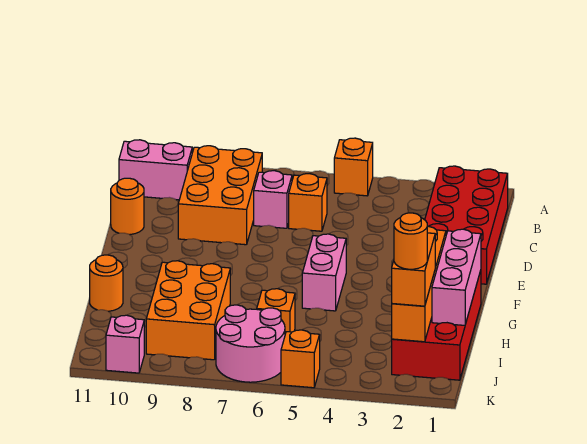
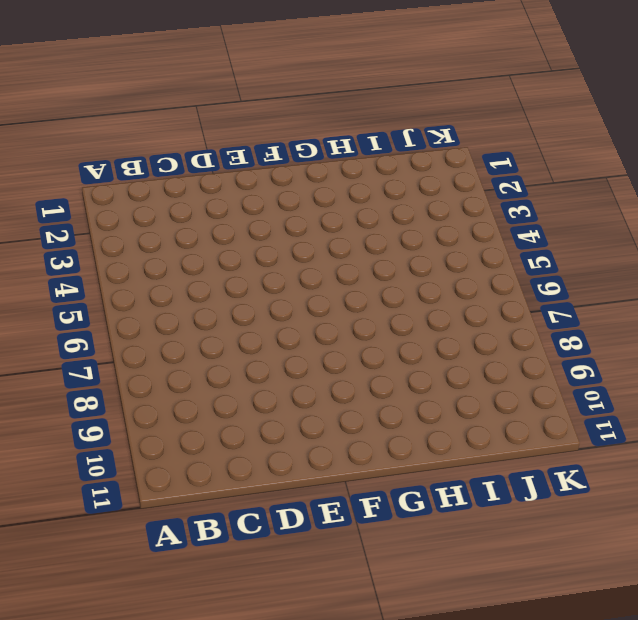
none -> orange brick A5 level 1
none -> red brick B1:E2 level 1
none -> orange brick B8:D9 level 1

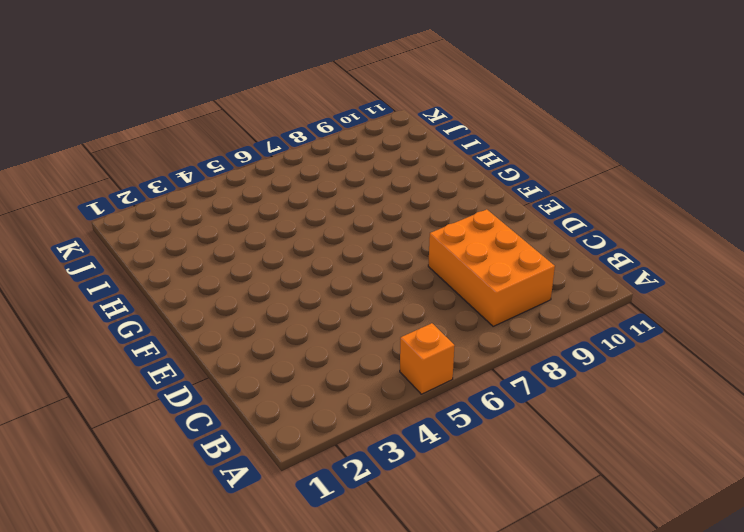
none -> red brick B1:E2 level 1
none -> pink brick B10:B11 level 1
none -> orange brick C6 level 1

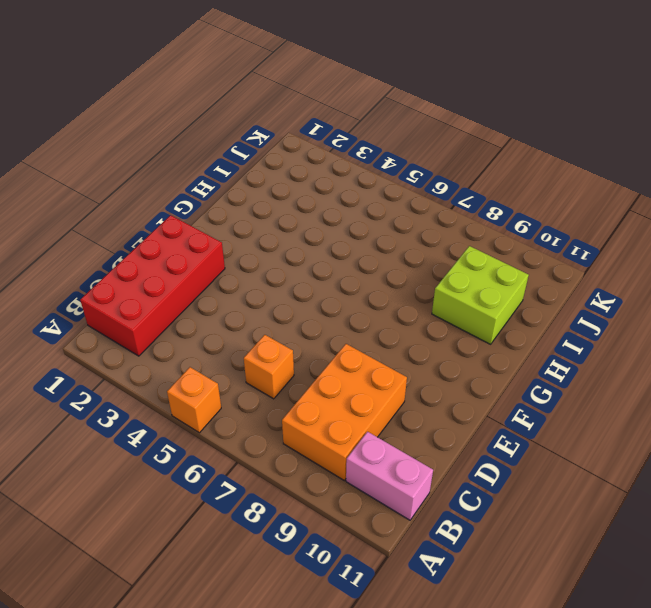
lime brick H9:I10 level 1 -> orange brick H8:J9 level 1
none -> pink brick C7 level 1
none -> orange round brick D11 level 1
none -> pink brick F5:G5 level 1

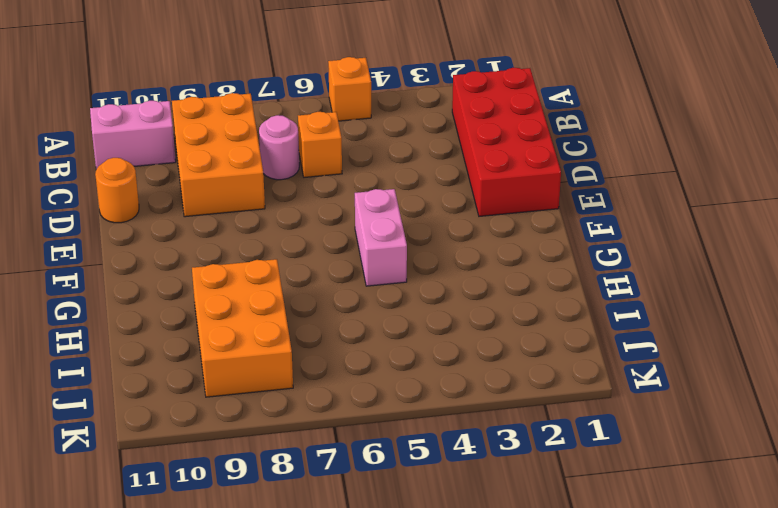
pink round brick C7 level 1 -> pink brick C7 level 1
none -> red brick G1:J2 level 1
none -> orange round brick H11 level 1
none -> orange brick I6 level 1

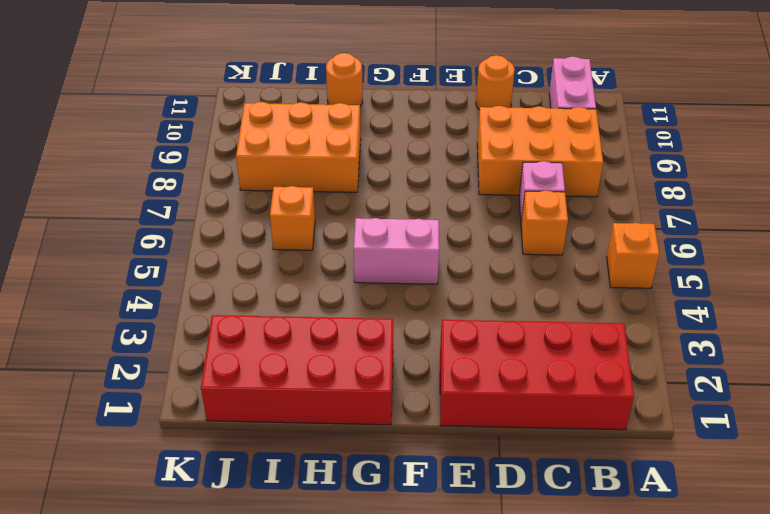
none -> pink round brick J6:K7 level 1
none -> orange brick K5 level 1
none -> pink brick K10 level 1

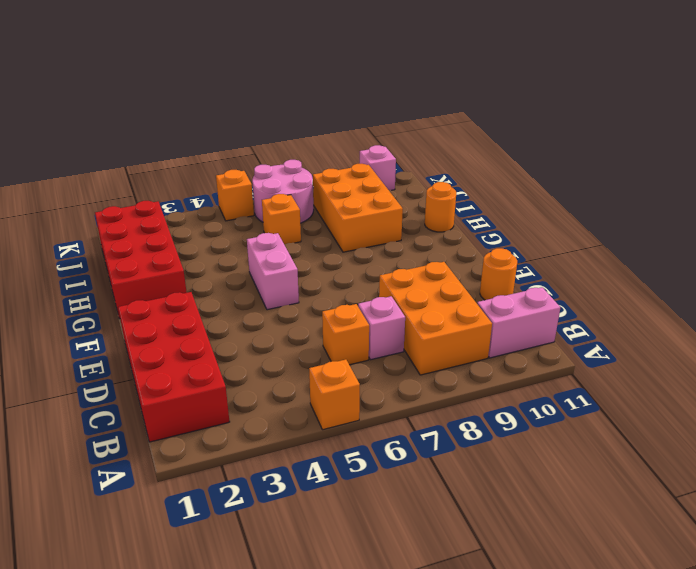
none -> pink brick G1:I1 level 2
none -> orange brick G2:J2 level 2
none -> orange brick I2:J2 level 3

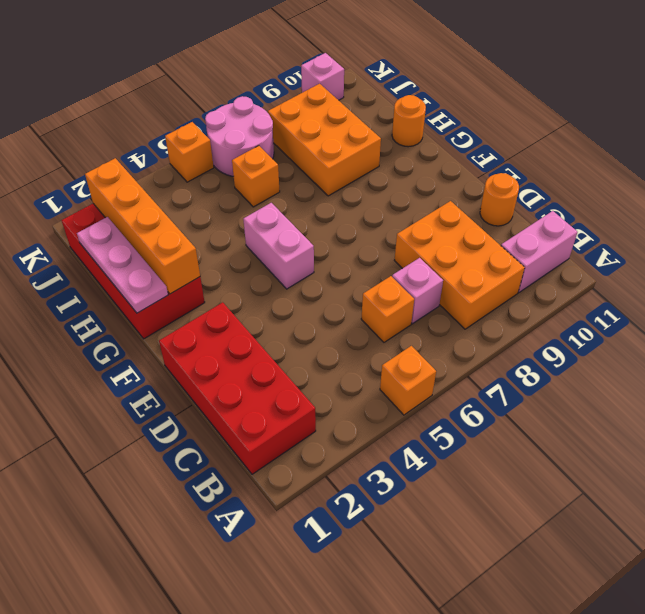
pink plate G1:I1 level 2 -> pink brick G1:I1 level 2
none -> orange brick I2:J2 level 3
none -> orange round brick J2 level 4

